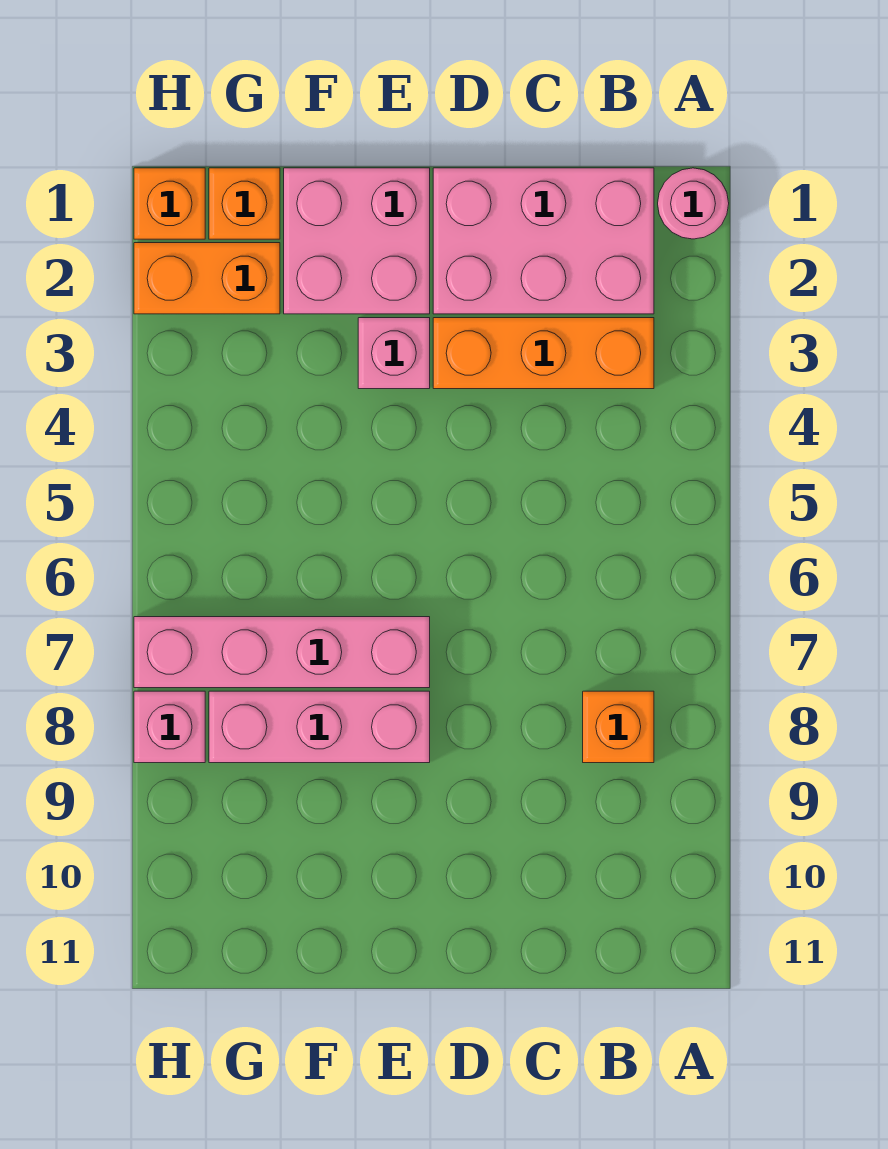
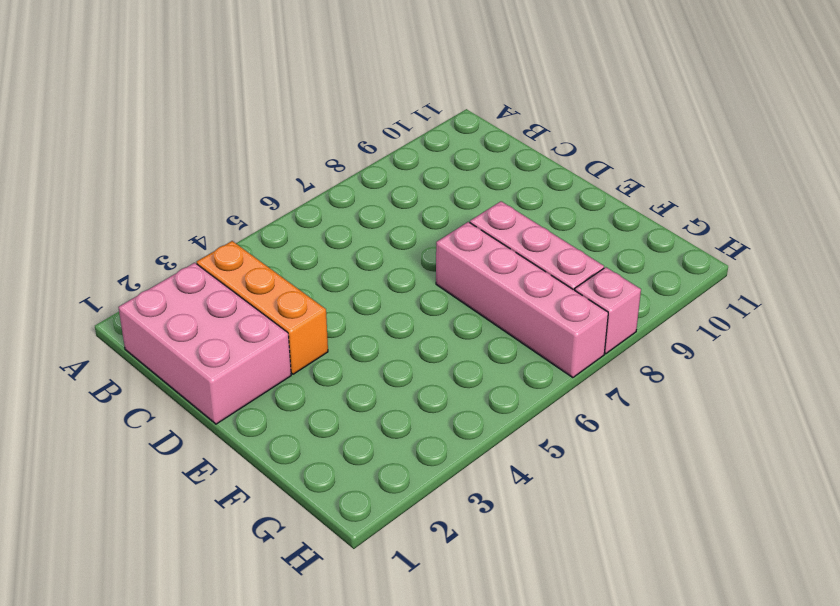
none -> pink round brick A1 level 1
none -> orange brick B8 level 1
none -> pink brick E1:F2 level 1

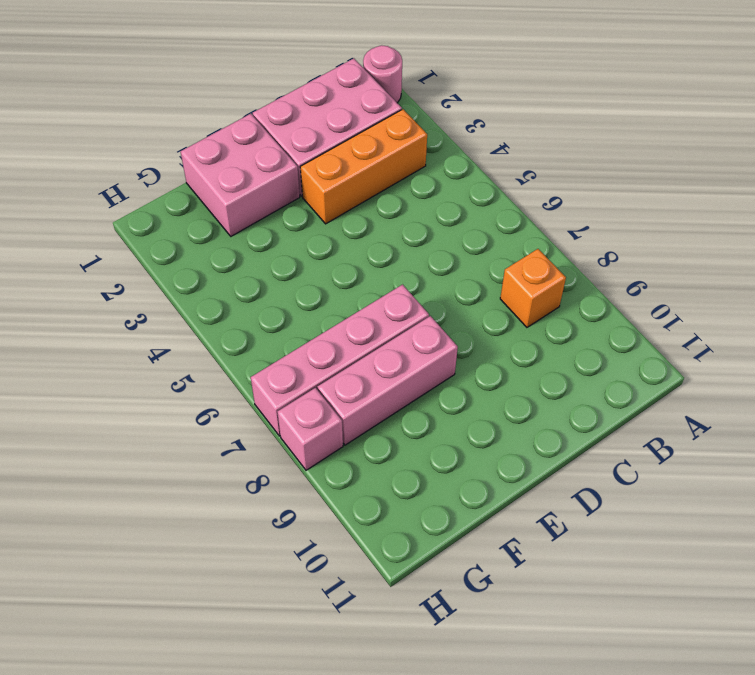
none -> pink brick E3 level 1
none -> orange brick G1 level 1
none -> orange brick G2:H2 level 1

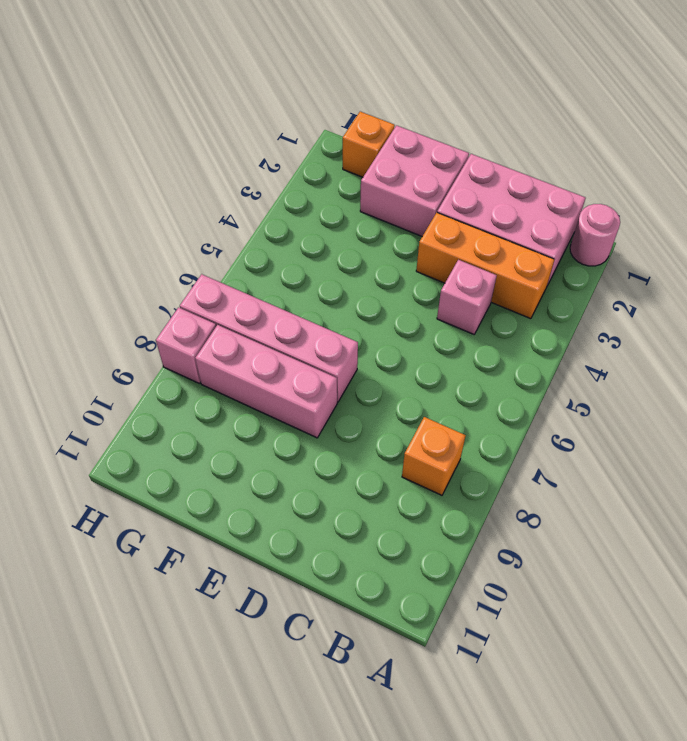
pink brick C4 level 1 -> pink brick E3 level 1
none -> orange brick G2:H2 level 1
none -> orange brick H1 level 1

